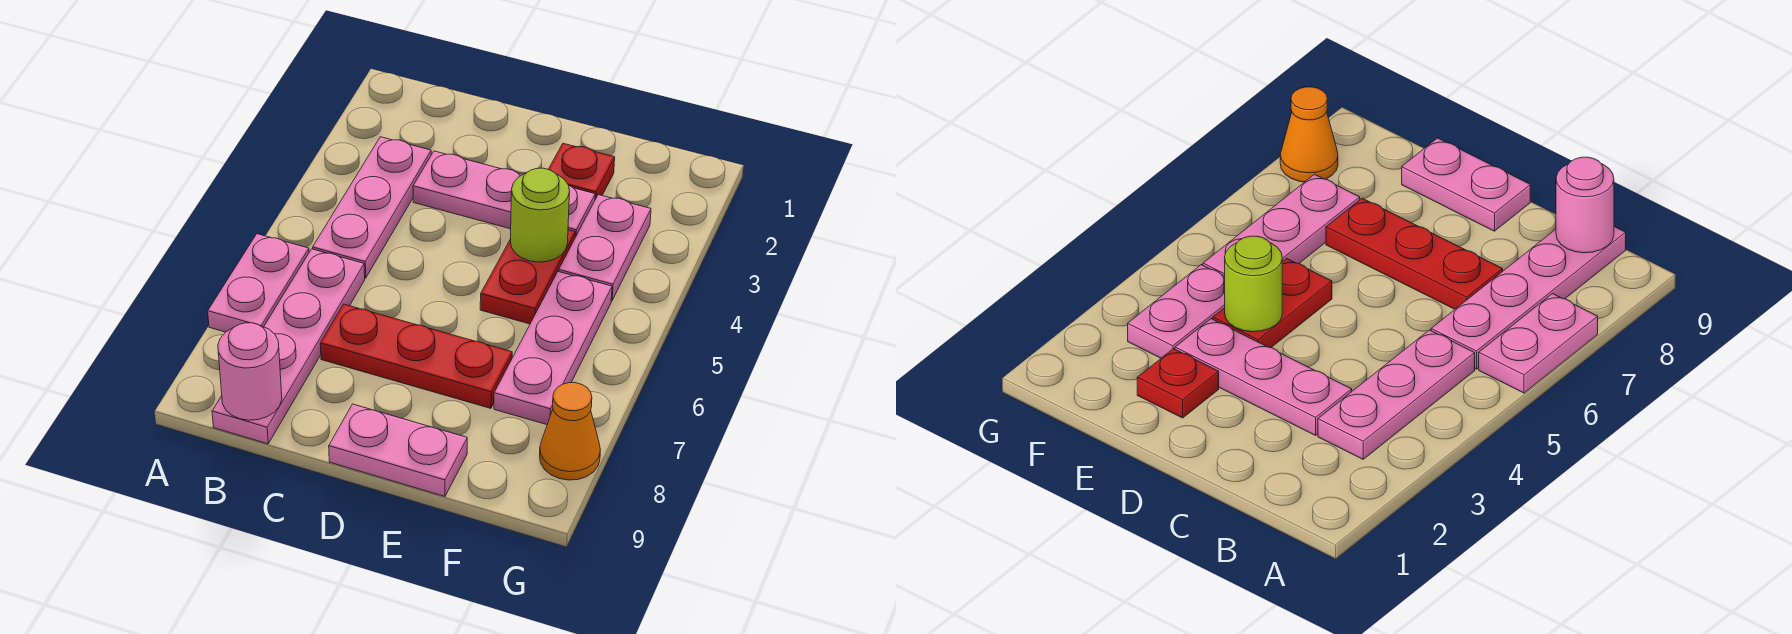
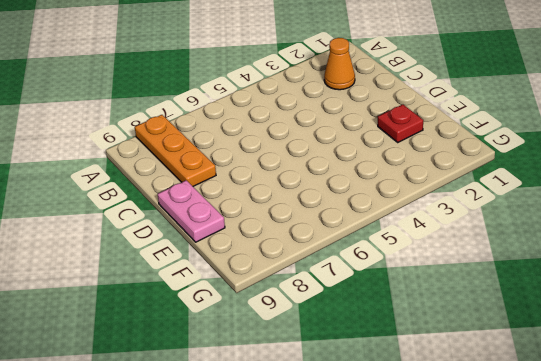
orange plate A8:C8 level 1 -> pink plate B6:B9 level 1
orange cone B2 level 1 -> orange cone G8 level 1
none -> pink plate A6:A7 level 1
none -> pink plate B3:B5 level 1
none -> pink plate C3:E3 level 1

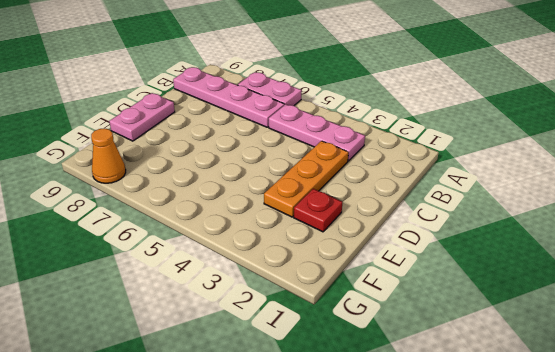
orange plate C3:E3 level 1 -> pink plate C3:E3 level 1
none -> red plate C7:E7 level 1
none -> red plate E4:E5 level 1
none -> pink plate F3:F4 level 1

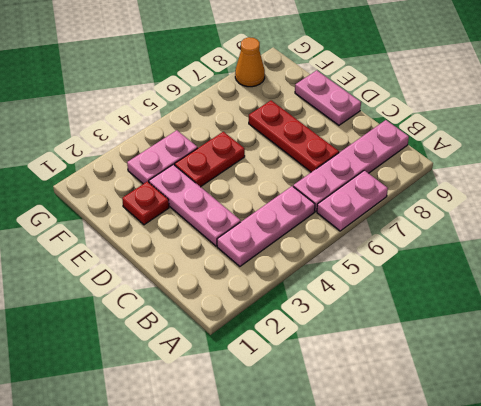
none -> pink plate F5:F7 level 1
none -> pink round brick B9 level 2
none -> lime round brick E4 level 2

